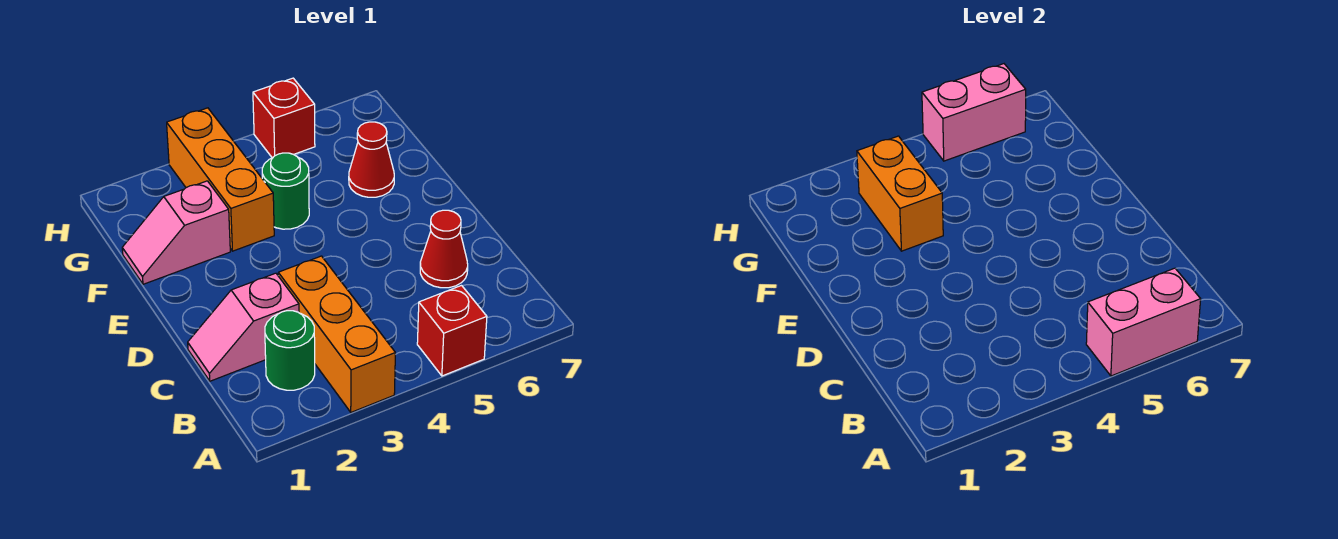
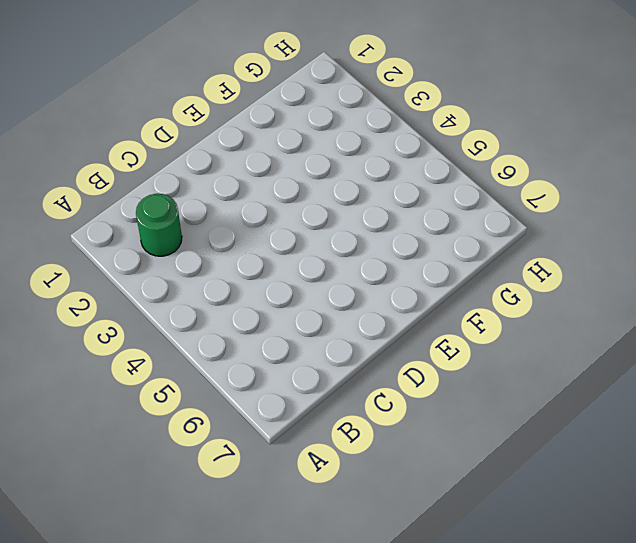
none -> orange brick A3:C3 level 1
none -> red brick A5 level 1
none -> pink slope C1:C2 level 1 top 2

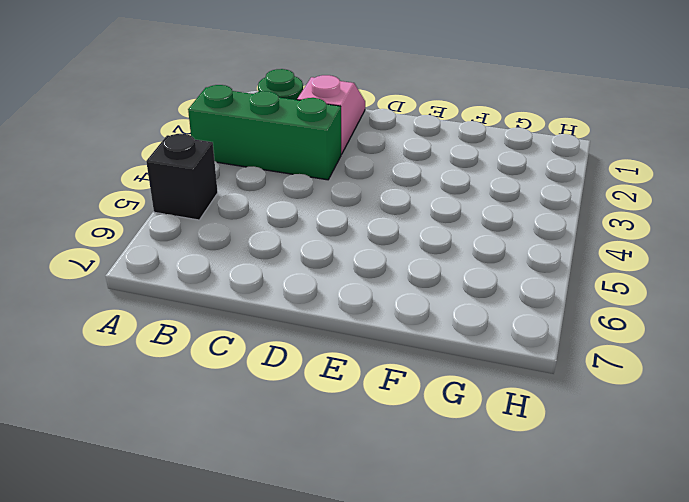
green brick A3:C3 level 1 -> orange brick A3:C3 level 1
black brick A5 level 1 -> red brick A5 level 1
none -> red cone C6 level 1
none -> pink slope F1:F2 level 1 top 2
none -> orange brick F3:H3 level 1

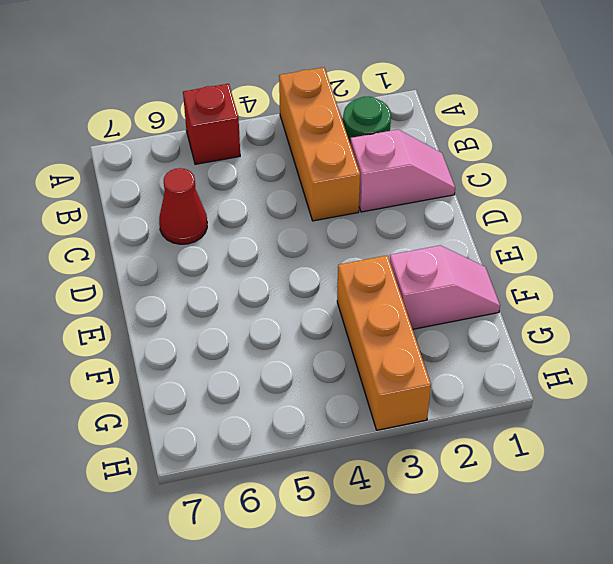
none -> green round brick F4 level 1
none -> red cone F6 level 1
none -> red brick H5 level 1

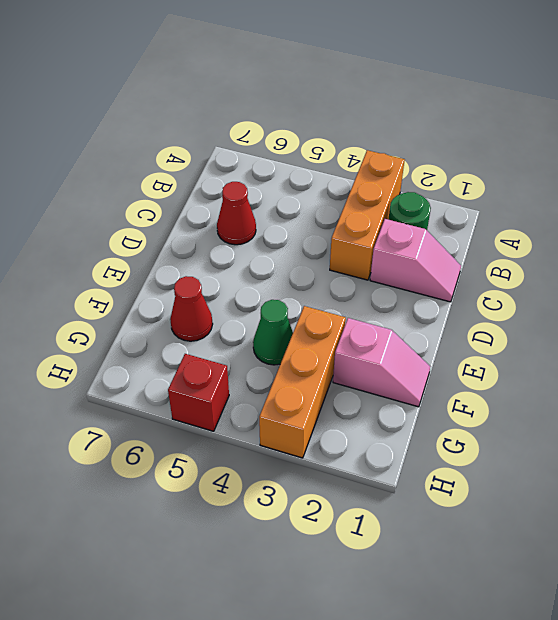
green cone F4 level 1 -> green round brick F4 level 1
none -> red brick A5 level 1
none -> pink brick A5:A6 level 2
none -> orange brick F3:G3 level 2

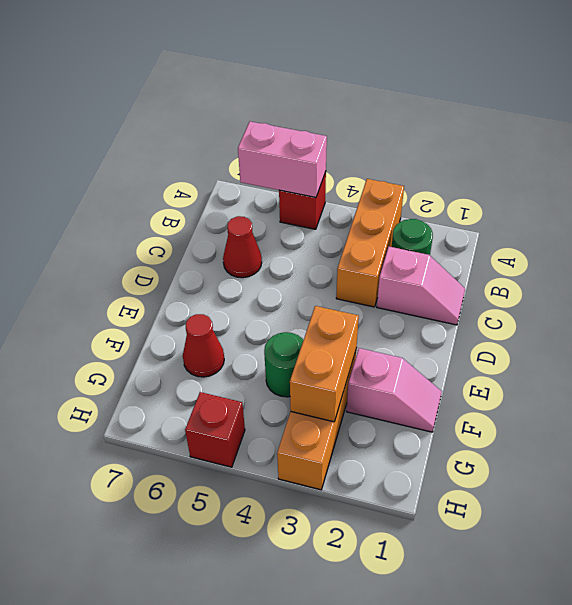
none -> pink brick H5:H6 level 2

